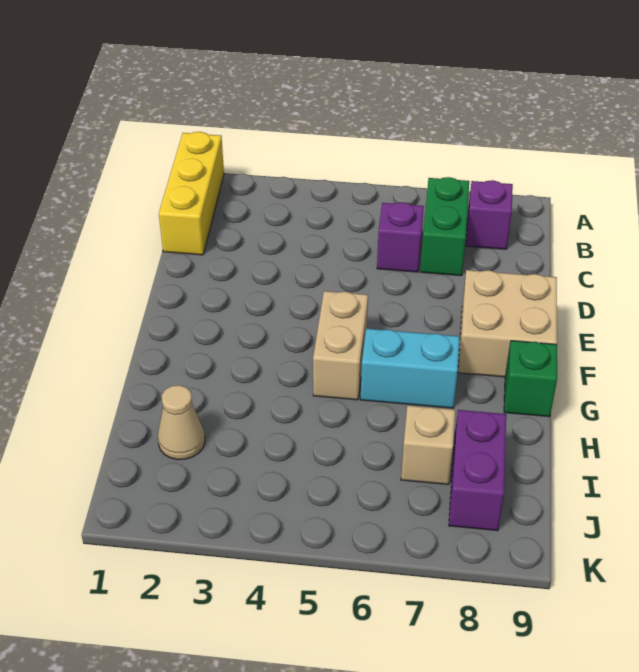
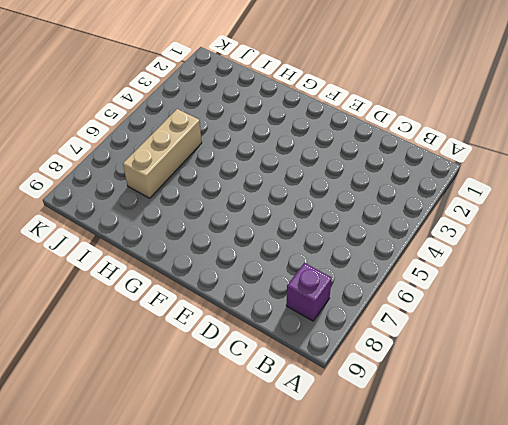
tan brick I5:I7 level 1 -> tan brick I7 level 1
none -> yellow brick A1:C1 level 1
none -> green brick B7:C7 level 1

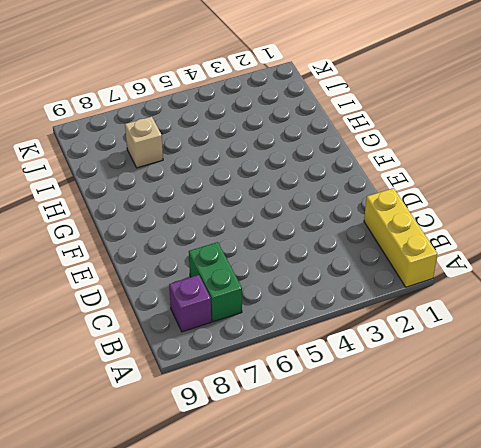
none -> purple brick C6 level 1
none -> tan brick E8:F9 level 1

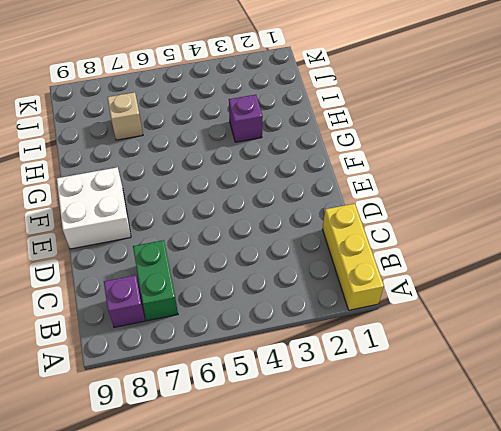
white brick E8:F9 level 1 -> tan brick E8:F9 level 1
purple brick H3 level 1 -> purple brick C6 level 1
none -> tan brick F5:G5 level 1
none -> cyan brick G6:G7 level 1

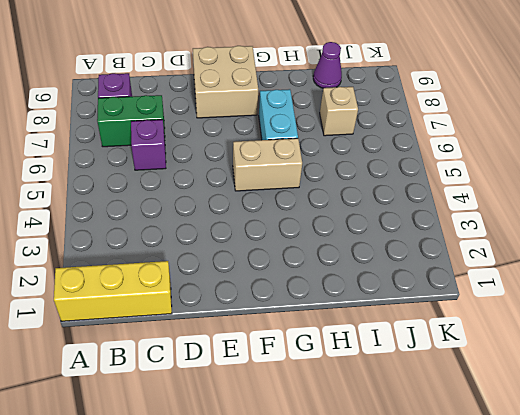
purple cone I9 level 1 -> none
none -> green brick G9 level 1
none -> tan cone I2 level 1

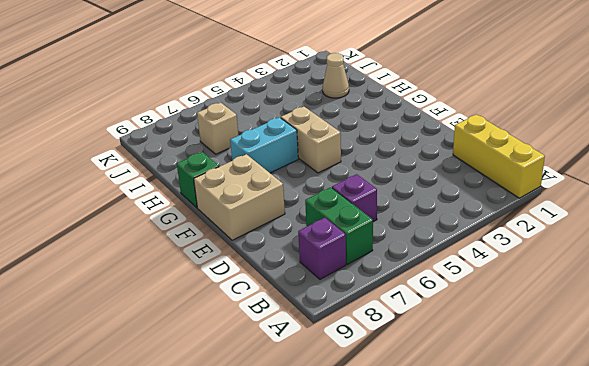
none -> purple brick I8:J8 level 1

